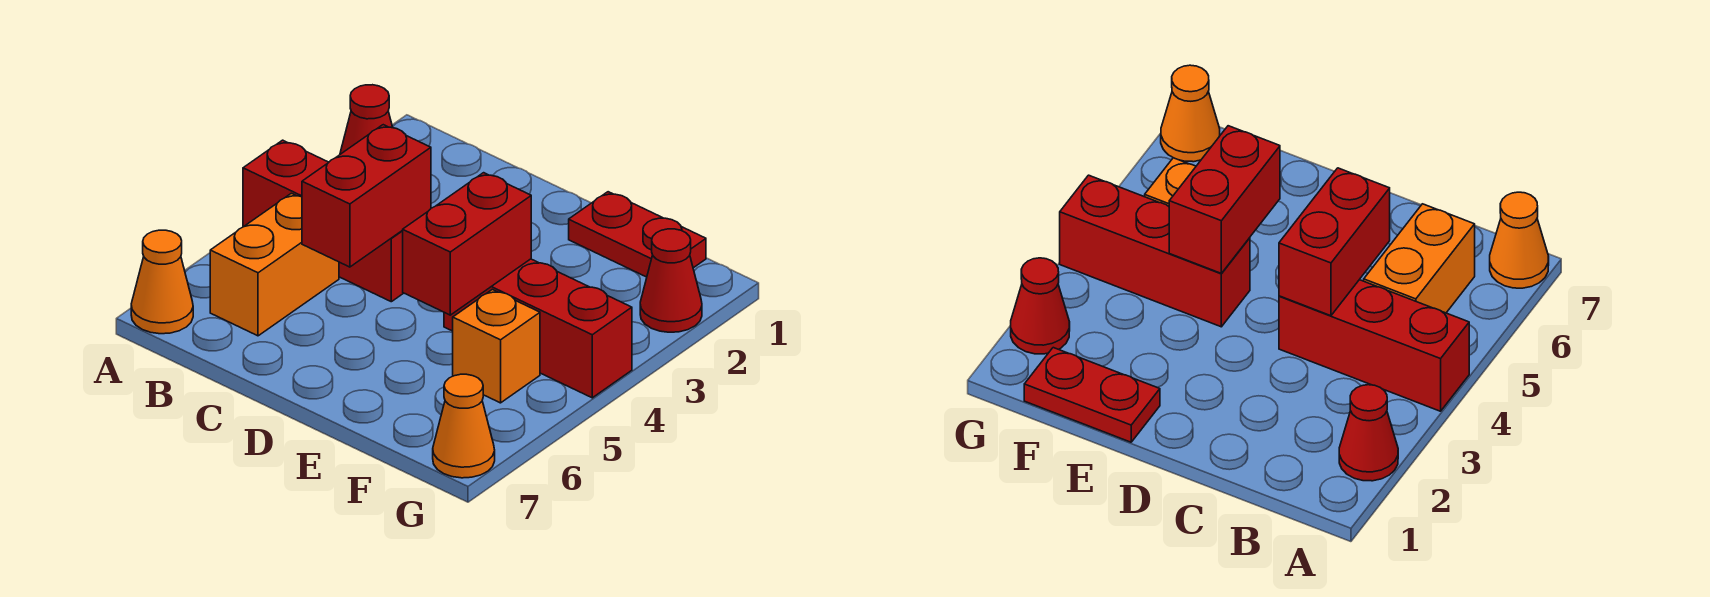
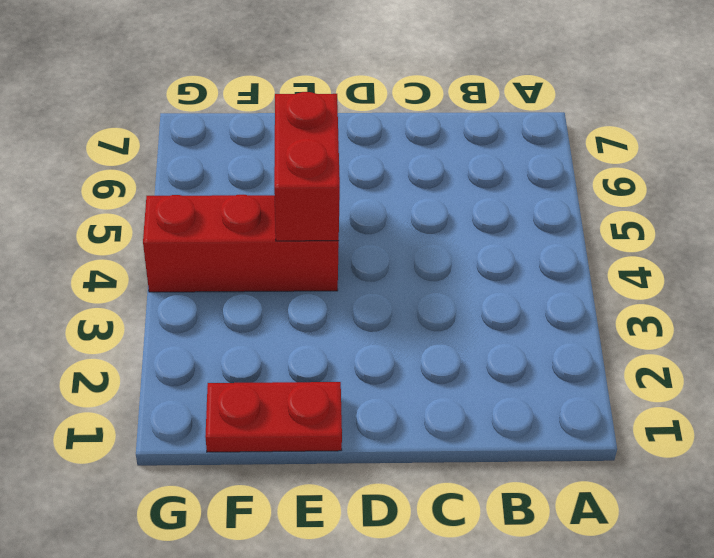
none -> red cone A2 level 1
none -> red brick A4:C4 level 1

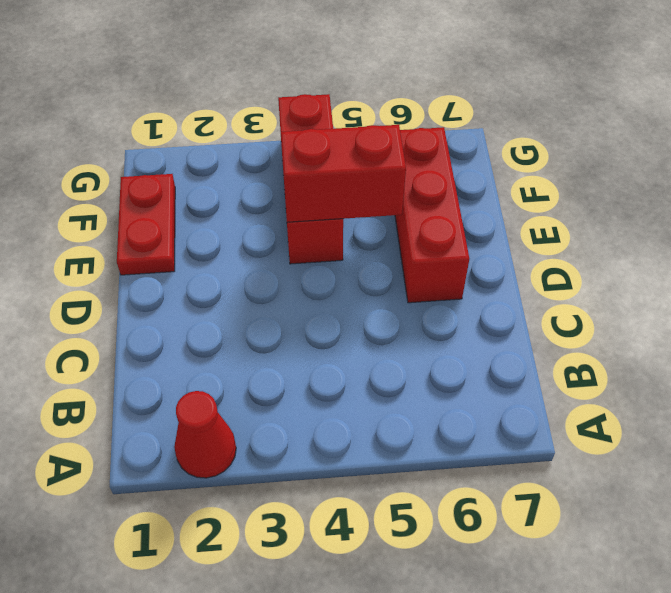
red brick D6:F6 level 1 -> red brick A4:C4 level 1
none -> orange cone A7 level 1
none -> orange brick B5:B6 level 1

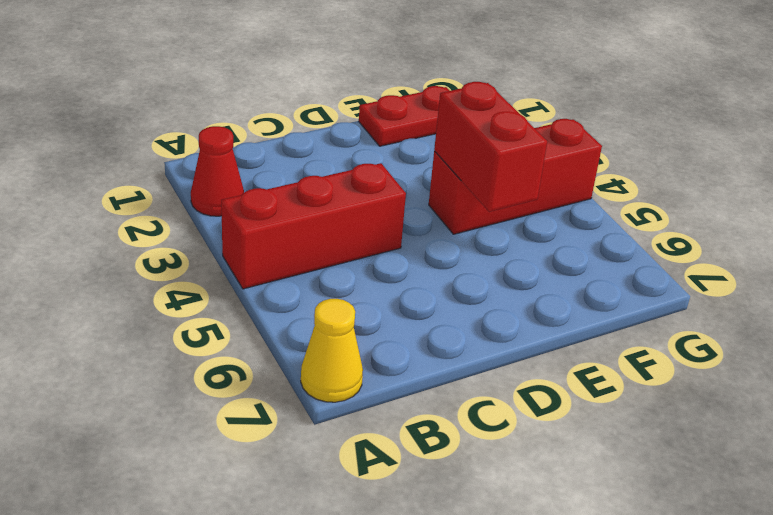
yellow cone A7 level 1 -> orange cone A7 level 1
none -> orange brick B5:B6 level 1
none -> orange brick F5 level 1

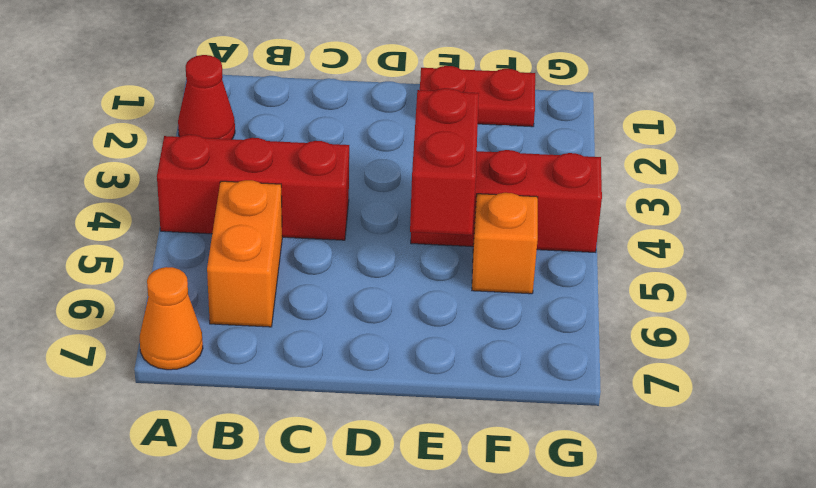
none -> red cone G2 level 1
none -> orange cone G7 level 1

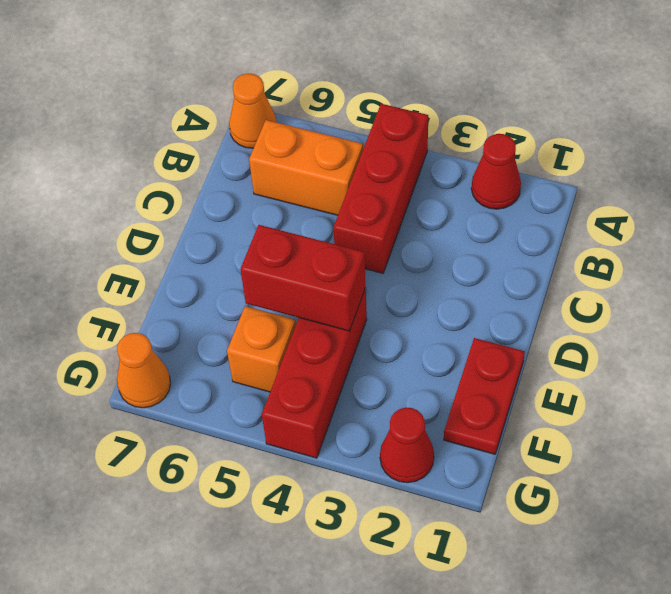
none -> red brick C4:C5 level 2

